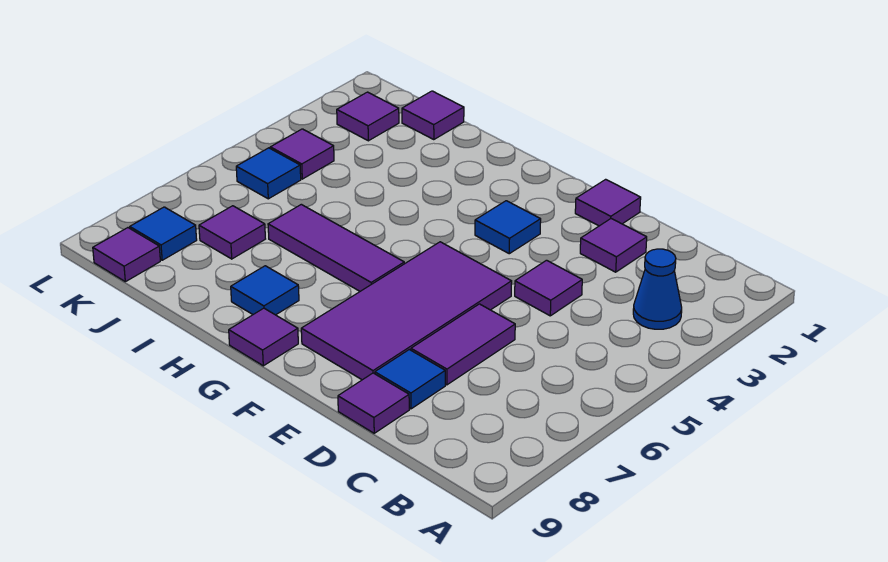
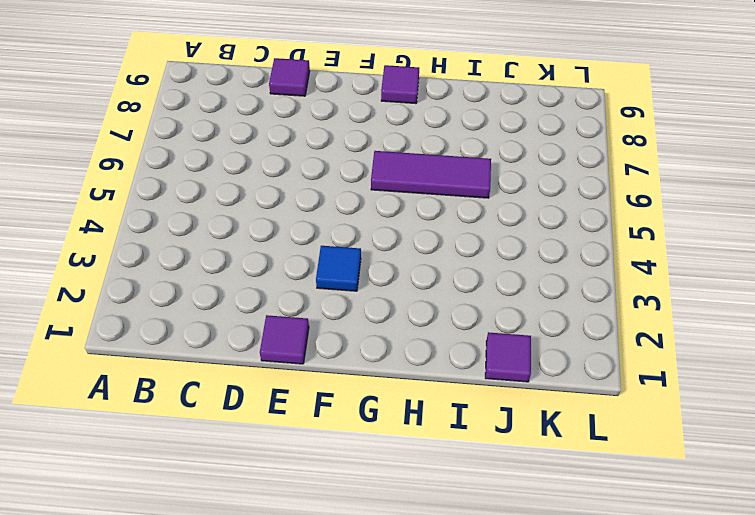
none -> blue cone B3 level 1
none -> purple tile D2 level 1
none -> purple tile D4 level 1

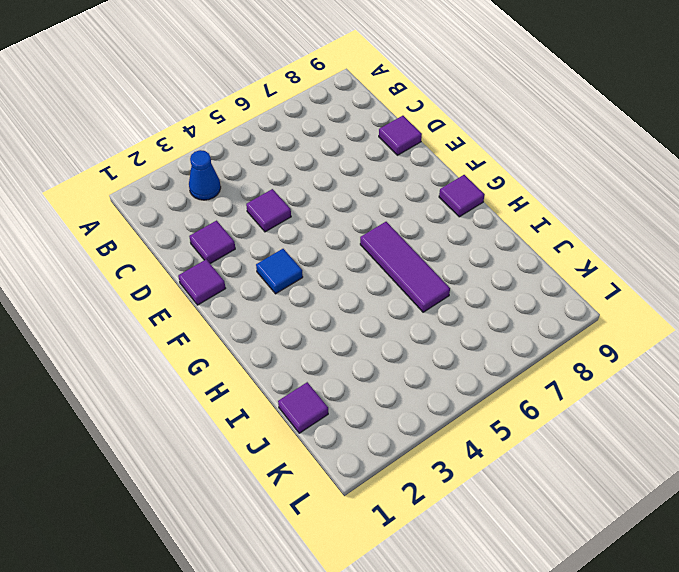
none -> purple tile D6:D7 level 1
none -> blue tile D8 level 1
none -> purple tile E5:F8 level 1

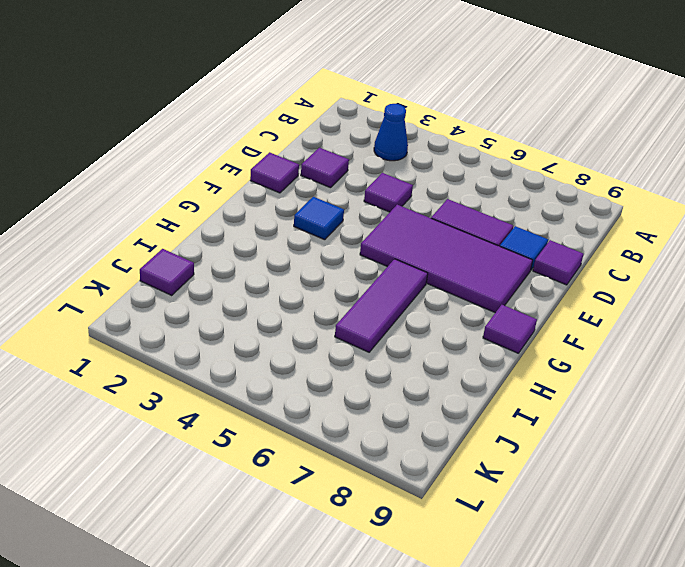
none -> blue tile H8 level 1
none -> purple tile J7 level 1
none -> purple tile K2 level 1

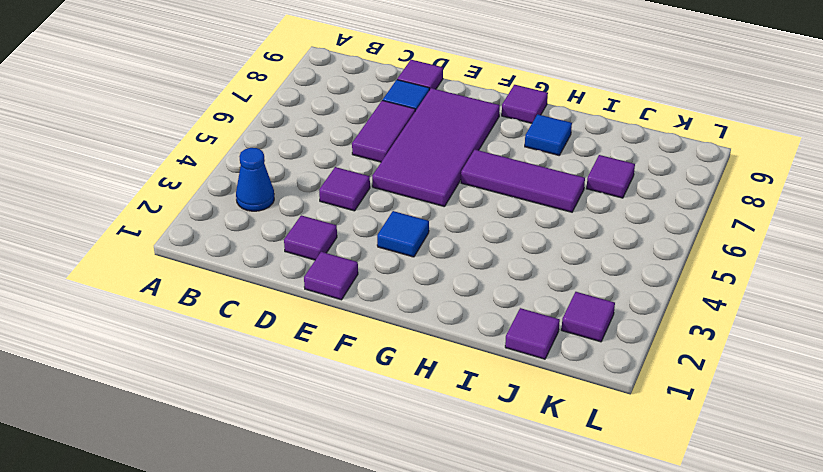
none -> purple tile K4 level 1
none -> blue tile K5 level 1
none -> blue tile K8 level 1

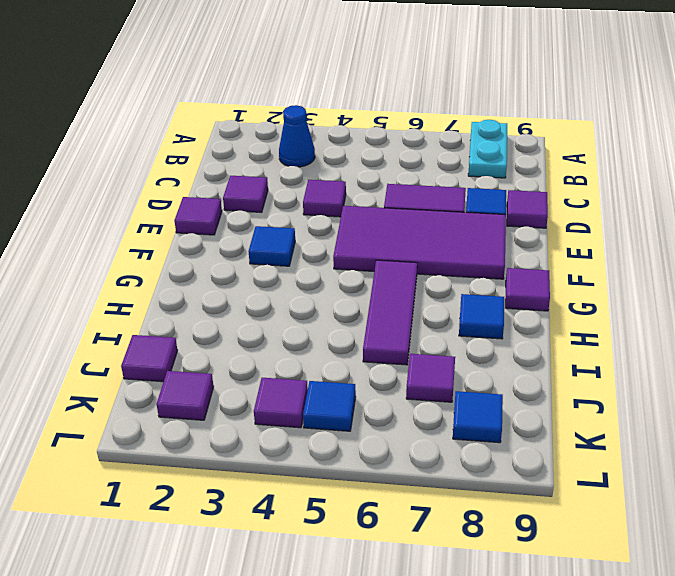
cyan plate A8:B8 level 1 -> none
none -> purple tile K9 level 1

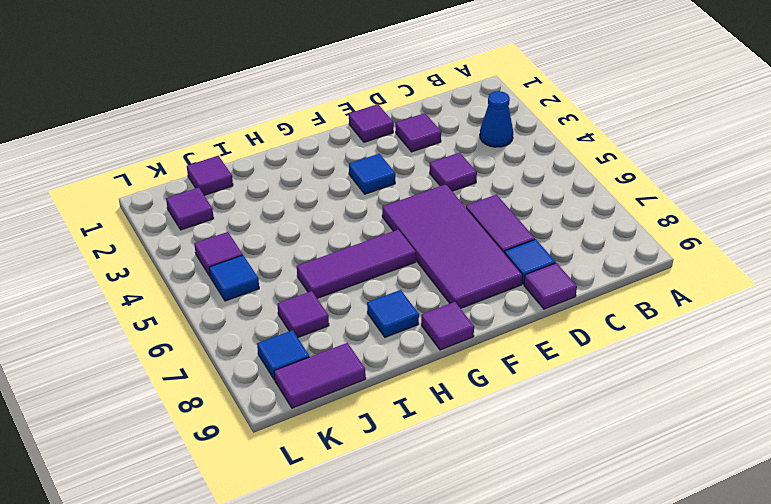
purple tile J9:K9 level 1 -> purple tile K9 level 1

